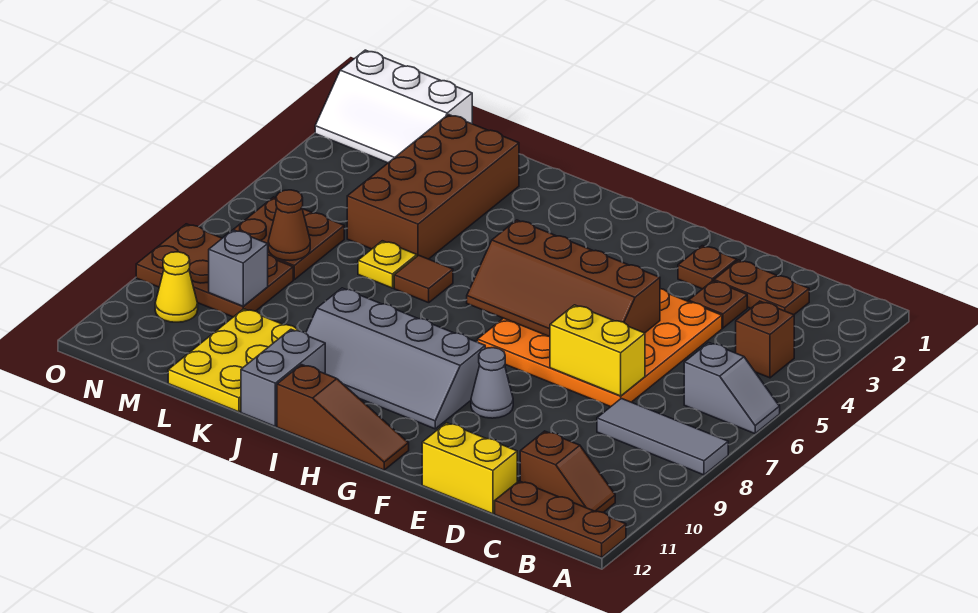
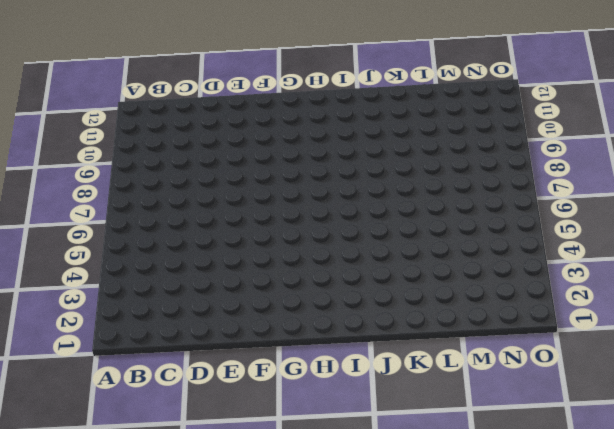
none -> grey slope A6:B6 level 1 top B
none -> grey tile A8:C8 level 1
none -> brown plate A12:C12 level 1

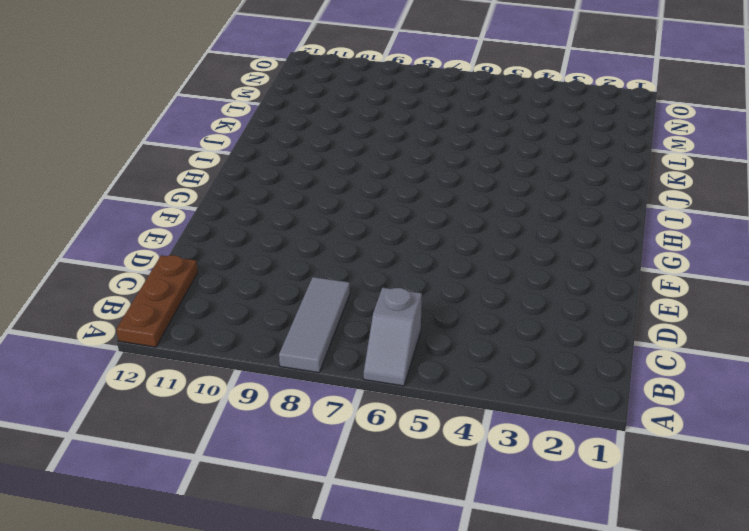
none -> brown brick B4 level 1
none -> brown slope B11:C11 level 1 top C
none -> brown plate C2:D2 level 1

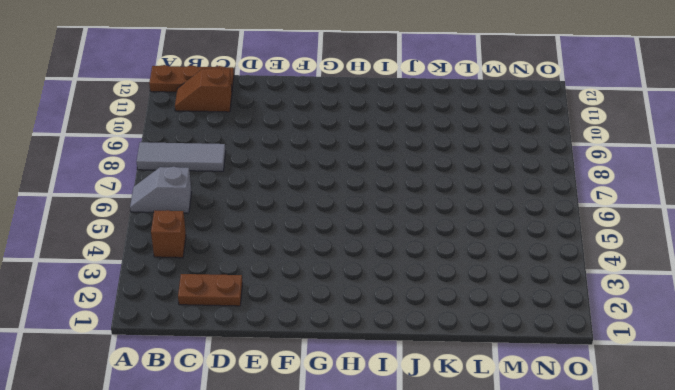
none -> brown plate D3 level 1
none -> orange plate D4:G7 level 1
none -> yellow brick D12:E12 level 1

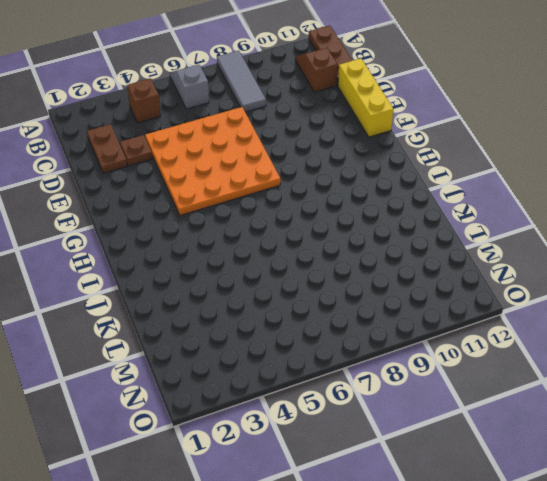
yellow brick D12:F12 level 1 -> yellow brick D12:E12 level 1
none -> brown plate E2 level 1
none -> grey cone F9 level 1
none -> grey slope G9:J10 level 1 top 9

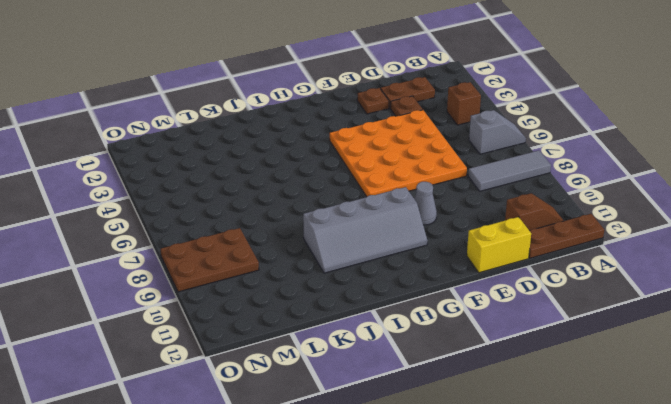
none -> brown slope G12:I12 level 1 top I
none -> brown tile J6 level 1
none -> grey brick J11:J12 level 1

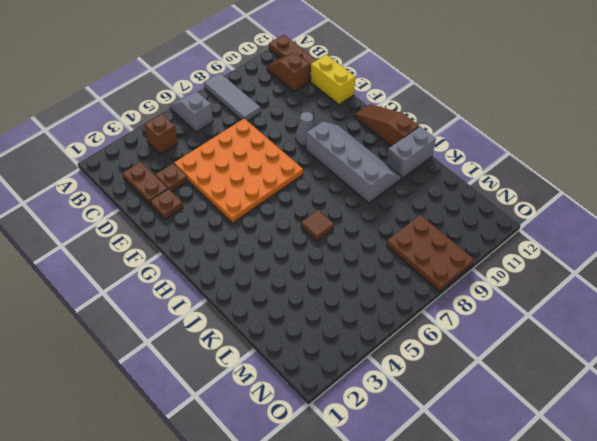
none -> brown brick K2:L5 level 1
none -> yellow plate K6 level 1
none -> yellow plate K10:L12 level 1

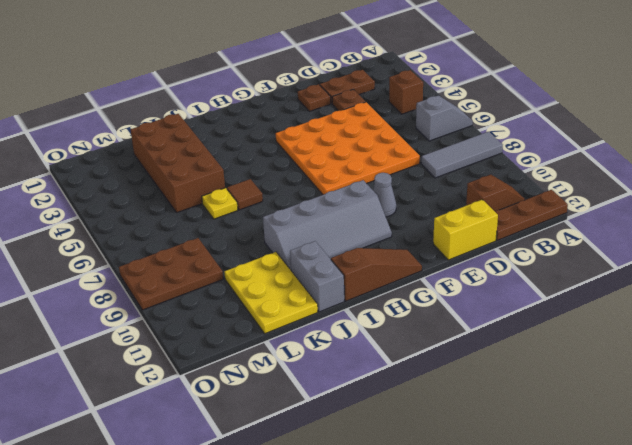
none -> white slope M1:O2 level 1 top 1
none -> brown plate M6:N7 level 1
none -> yellow cone N10 level 1

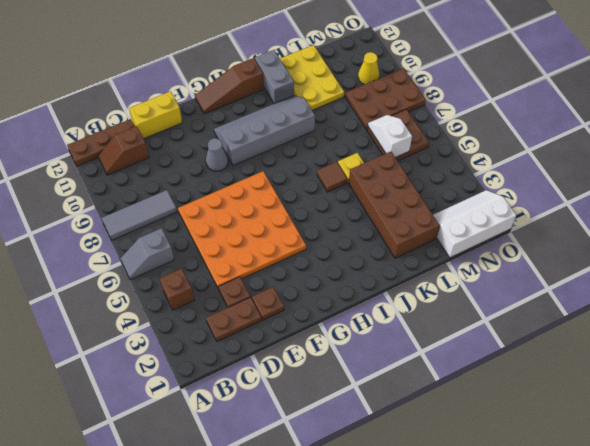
white slope M6:M7 level 2 top 6 -> brown cone M7 level 2
none -> yellow brick D7:E7 level 2
none -> brown slope E5:H6 level 2 top 5
none -> grey brick M9 level 2

